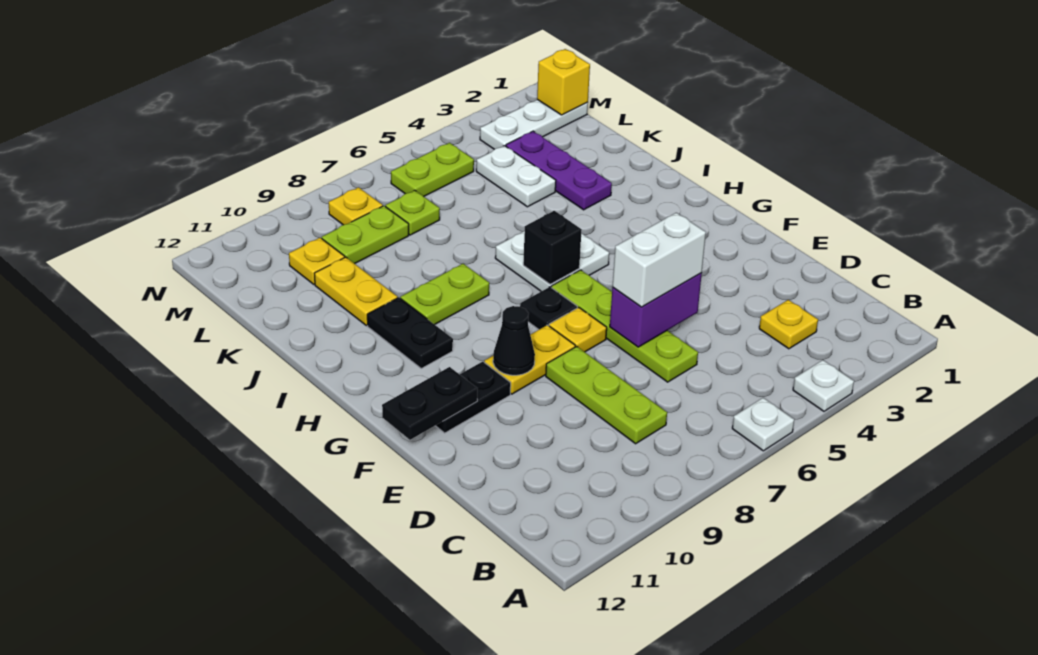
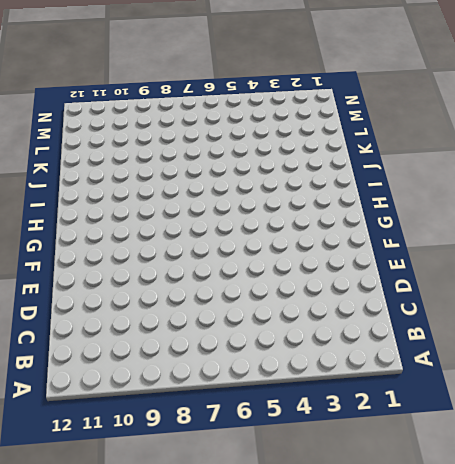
none -> white plate A4 level 1
none -> white plate A6 level 1
none -> yellow plate C3 level 1

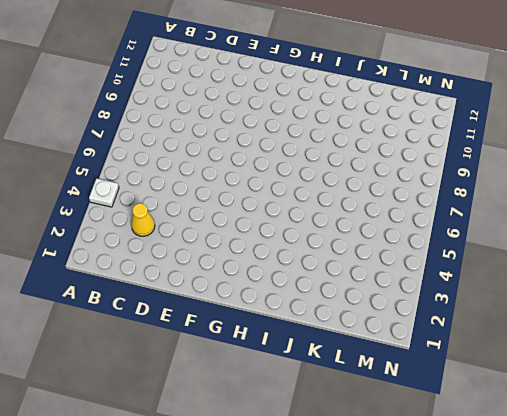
yellow cone C3 level 1 -> yellow plate C3 level 1
none -> white plate A6 level 1
none -> lime plate C8:E8 level 1
none -> lime plate D6:G6 level 1

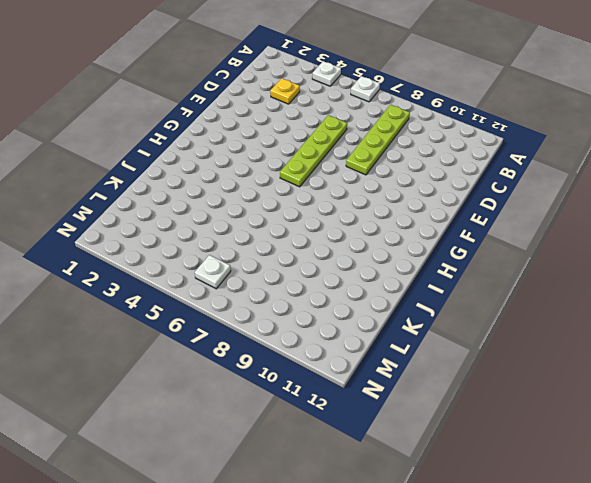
lime plate B8:E8 level 1 -> lime plate C8:E8 level 1
white plate M6 level 1 -> lime plate M5:M6 level 1
none -> yellow plate F7 level 1
none -> yellow plate F8:F9 level 1
none -> black plate F10:F11 level 1

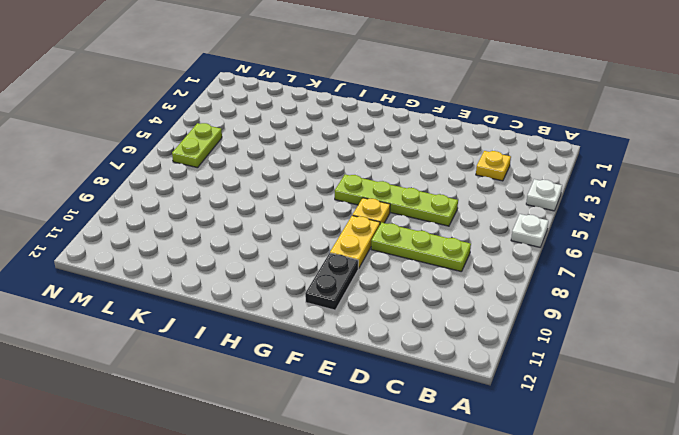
none -> black plate G7 level 1
none -> white plate H5:I6 level 1
none -> black plate H10:I10 level 1

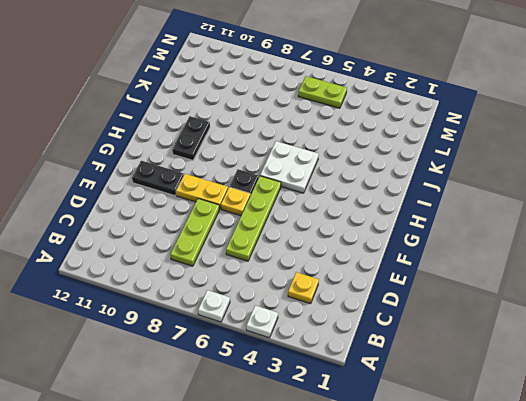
none -> lime plate I8:I9 level 1
none -> purple plate J3:L3 level 1
none -> yellow plate J10:K10 level 1

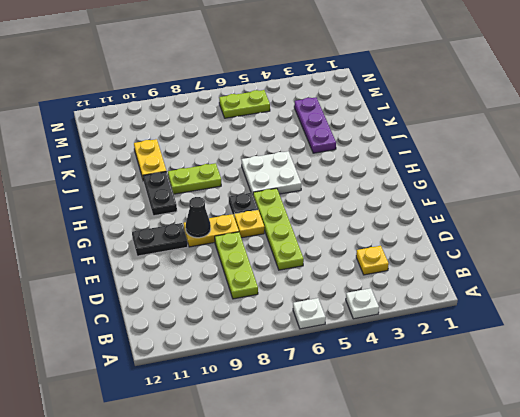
none -> white plate K4:L4 level 1
none -> lime plate L7 level 1
none -> lime plate L8:L9 level 1

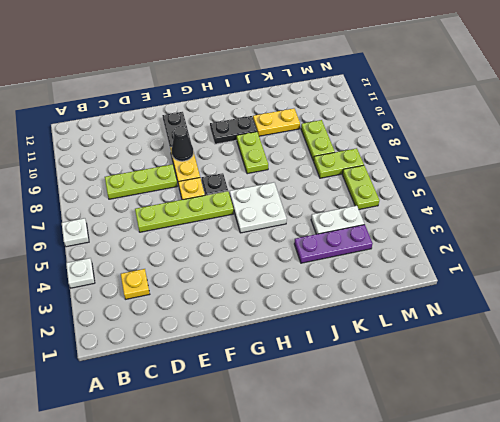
lime plate L7:M7 level 1 -> lime plate L7 level 1
none -> yellow plate L10 level 1
none -> white plate M1:M3 level 1
none -> yellow plate M8 level 1

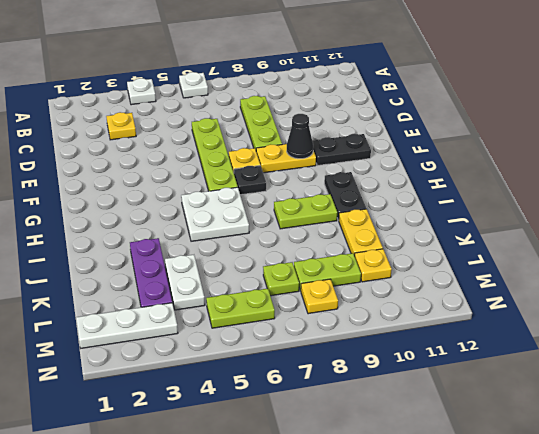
none -> purple brick E5:E6 level 2
none -> black plate F11:F12 level 2
none -> black brick H6 level 2

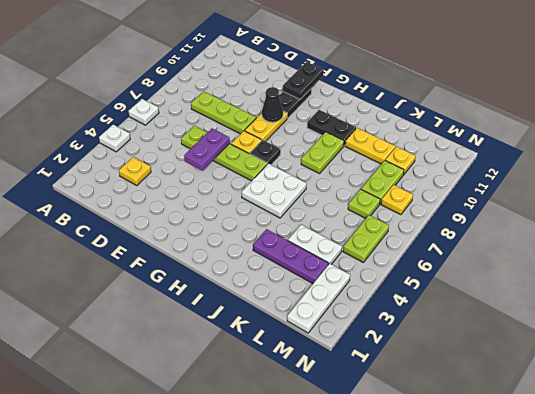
purple plate E5:E6 level 2 -> purple brick E5:E6 level 2
none -> black brick H6 level 2
none -> yellow brick M1 level 2
none -> white brick E5:E6 level 3

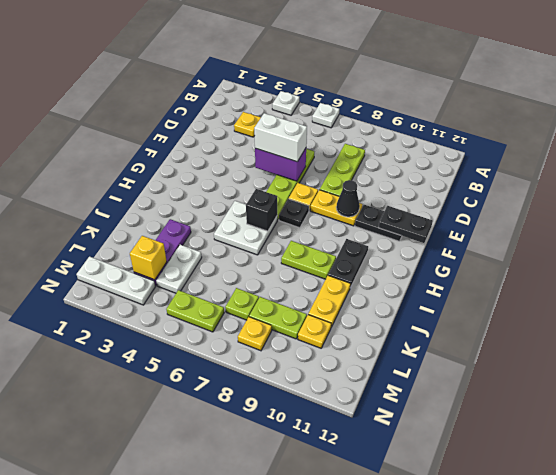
yellow brick L3 level 2 -> yellow brick M1 level 2

